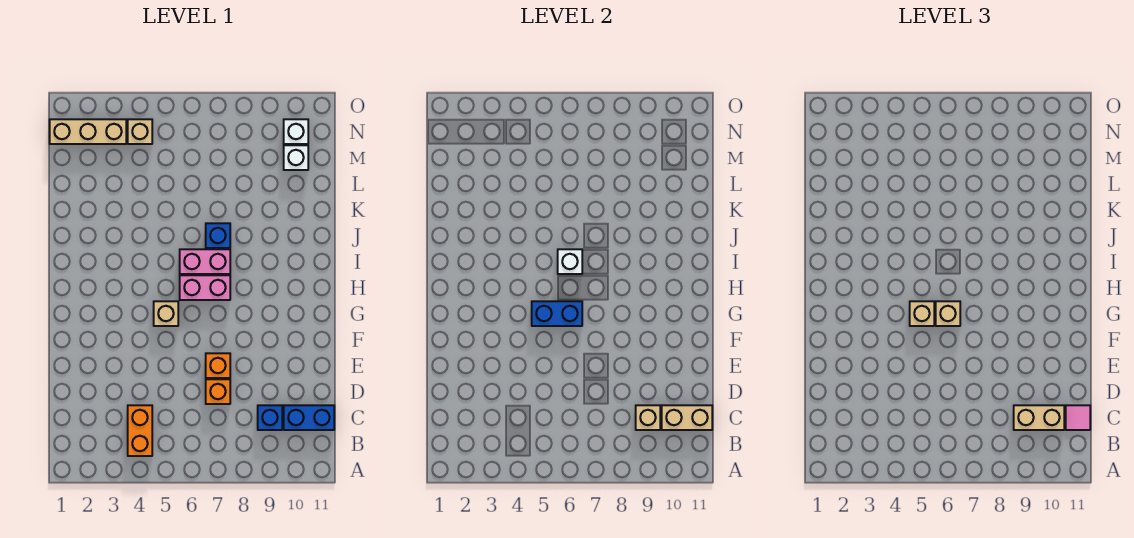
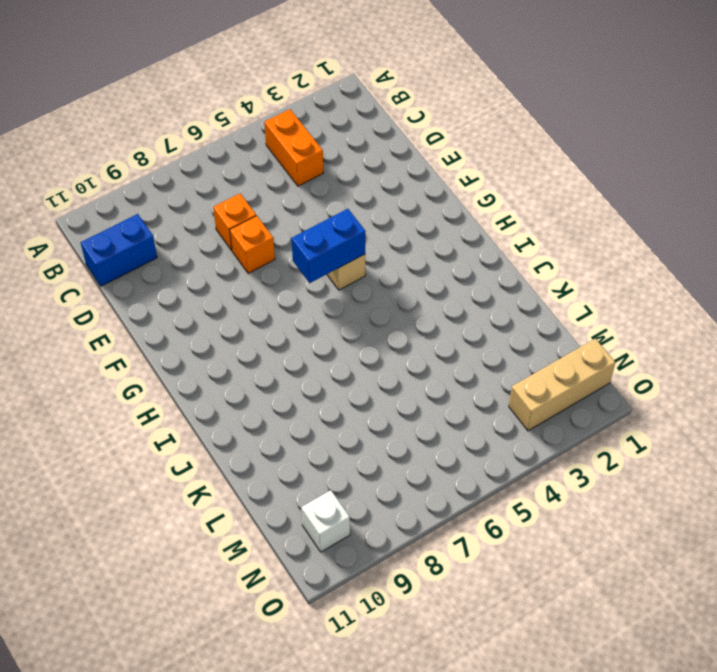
none -> blue brick C9 level 1
none -> pink brick H6:H7 level 1
none -> pink brick I6:I7 level 1

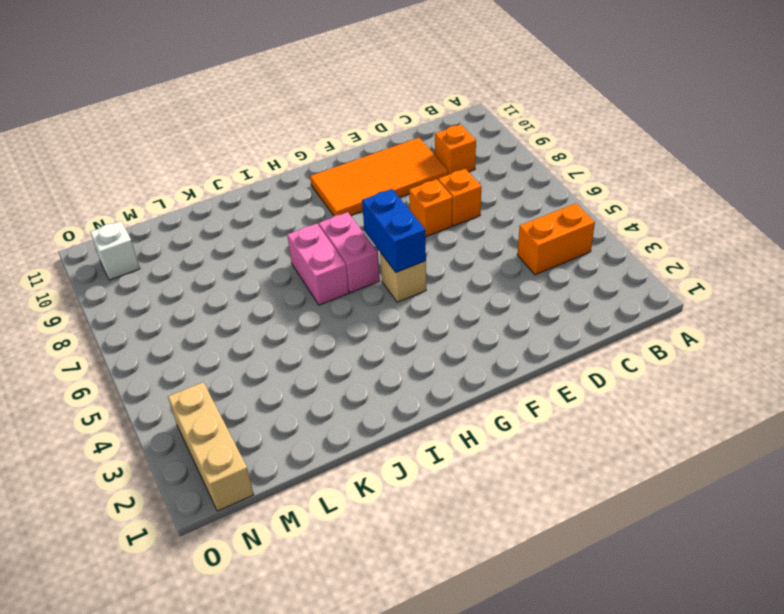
orange brick C9 level 1 -> blue brick C9 level 1
orange tile D9:G10 level 1 -> none
none -> blue brick C10:C11 level 1
none -> blue brick J7 level 1
none -> white brick M10 level 1

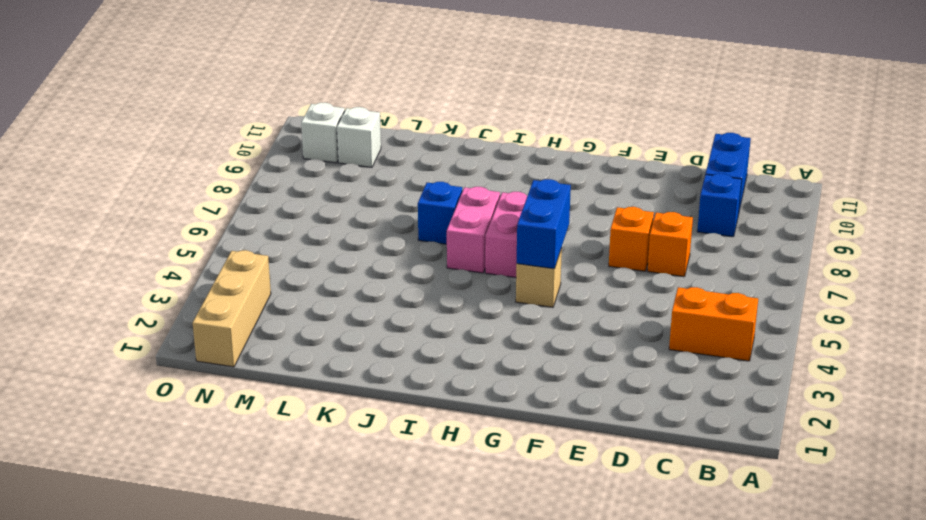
none -> tan brick N4 level 1
none -> tan brick C9 level 2
none -> tan brick C10:C11 level 2

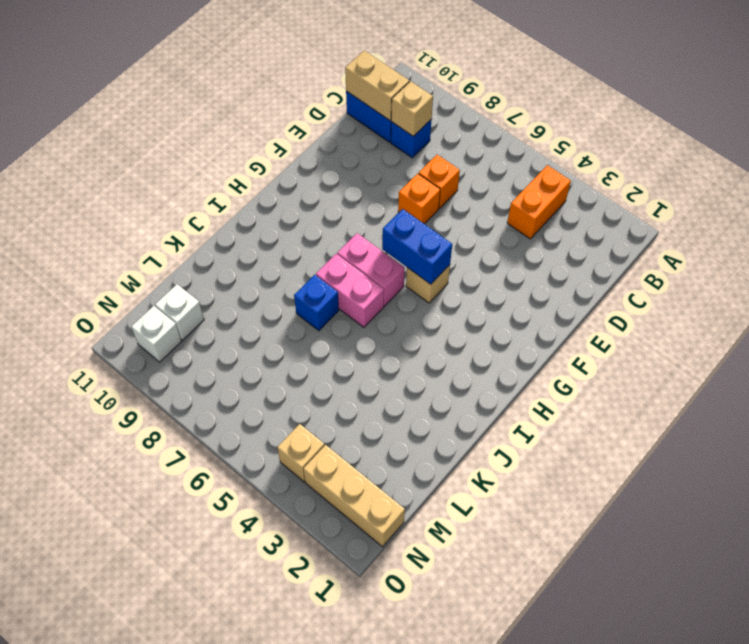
none -> white brick I6 level 2
none -> tan brick C9:C10 level 3
none -> pink tile C11 level 3

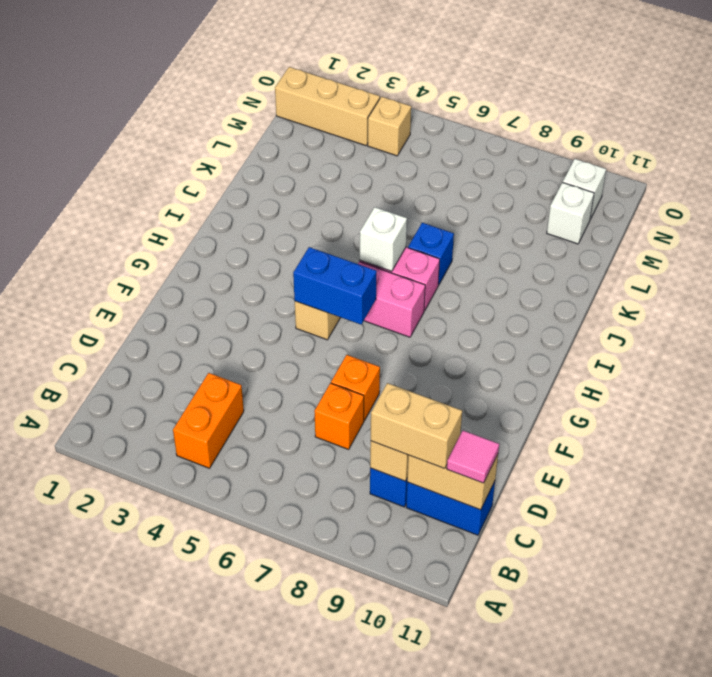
none -> tan brick G5 level 3
none -> tan brick G6 level 3

